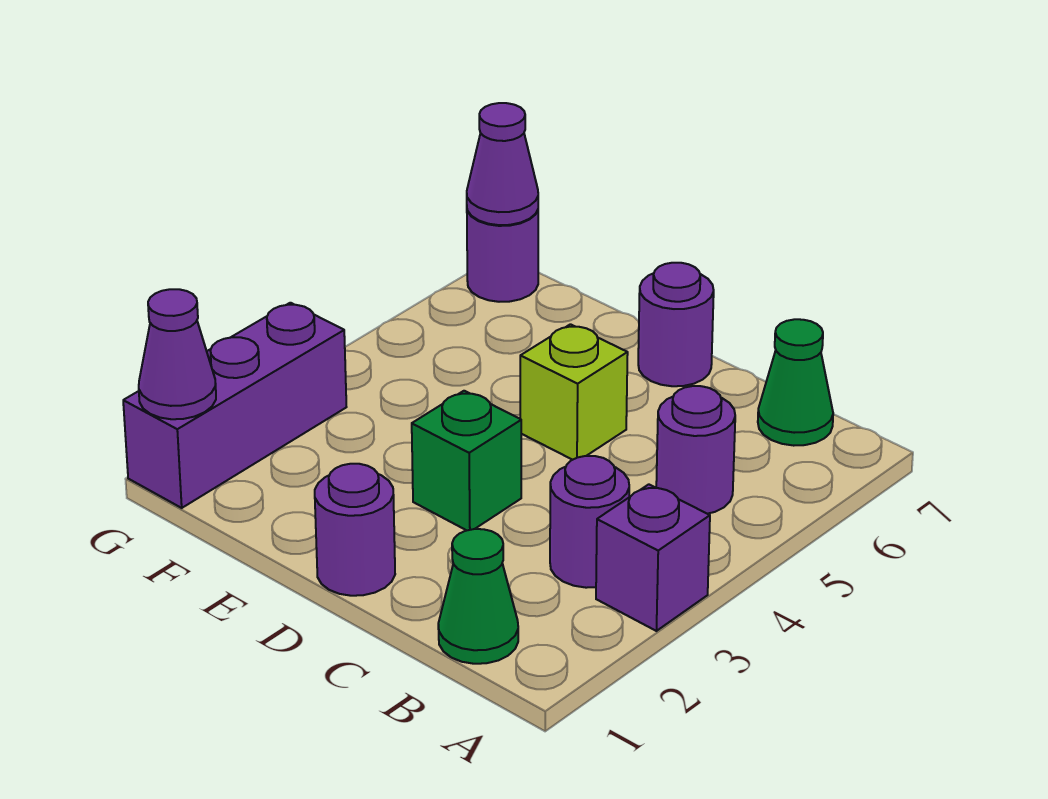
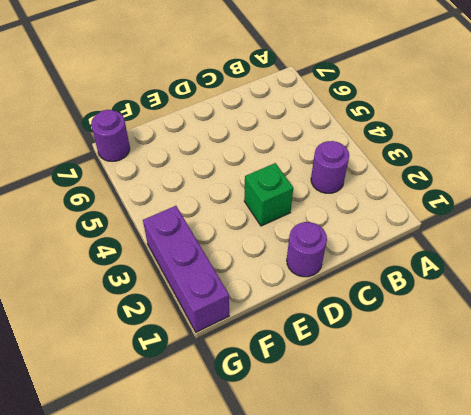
none -> purple brick A3 level 1
none -> green cone B1 level 1
none -> purple round brick B5 level 1

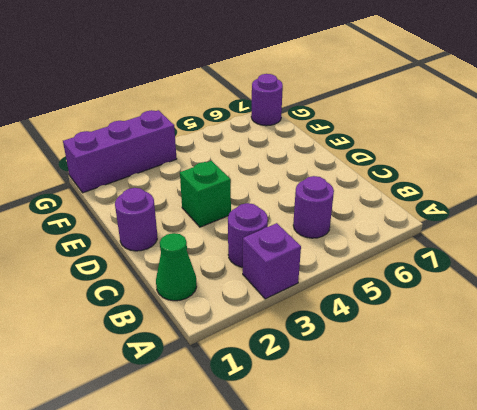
none -> green cone B7 level 1
none -> lime brick D5 level 1
none -> purple round brick D7 level 1

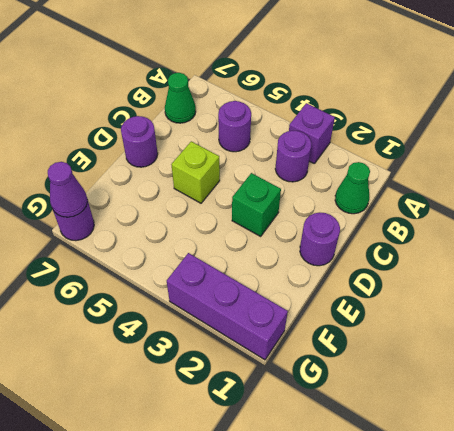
none -> purple cone G1 level 2

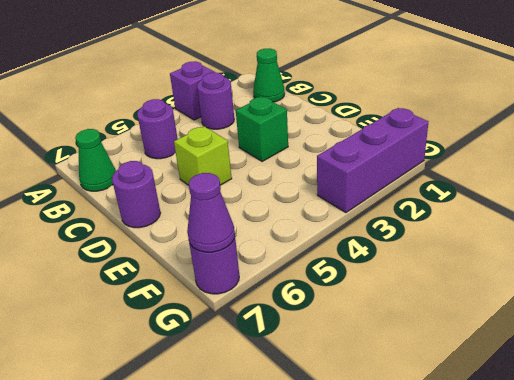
none -> purple round brick D1 level 1
none -> purple cone G1 level 2

